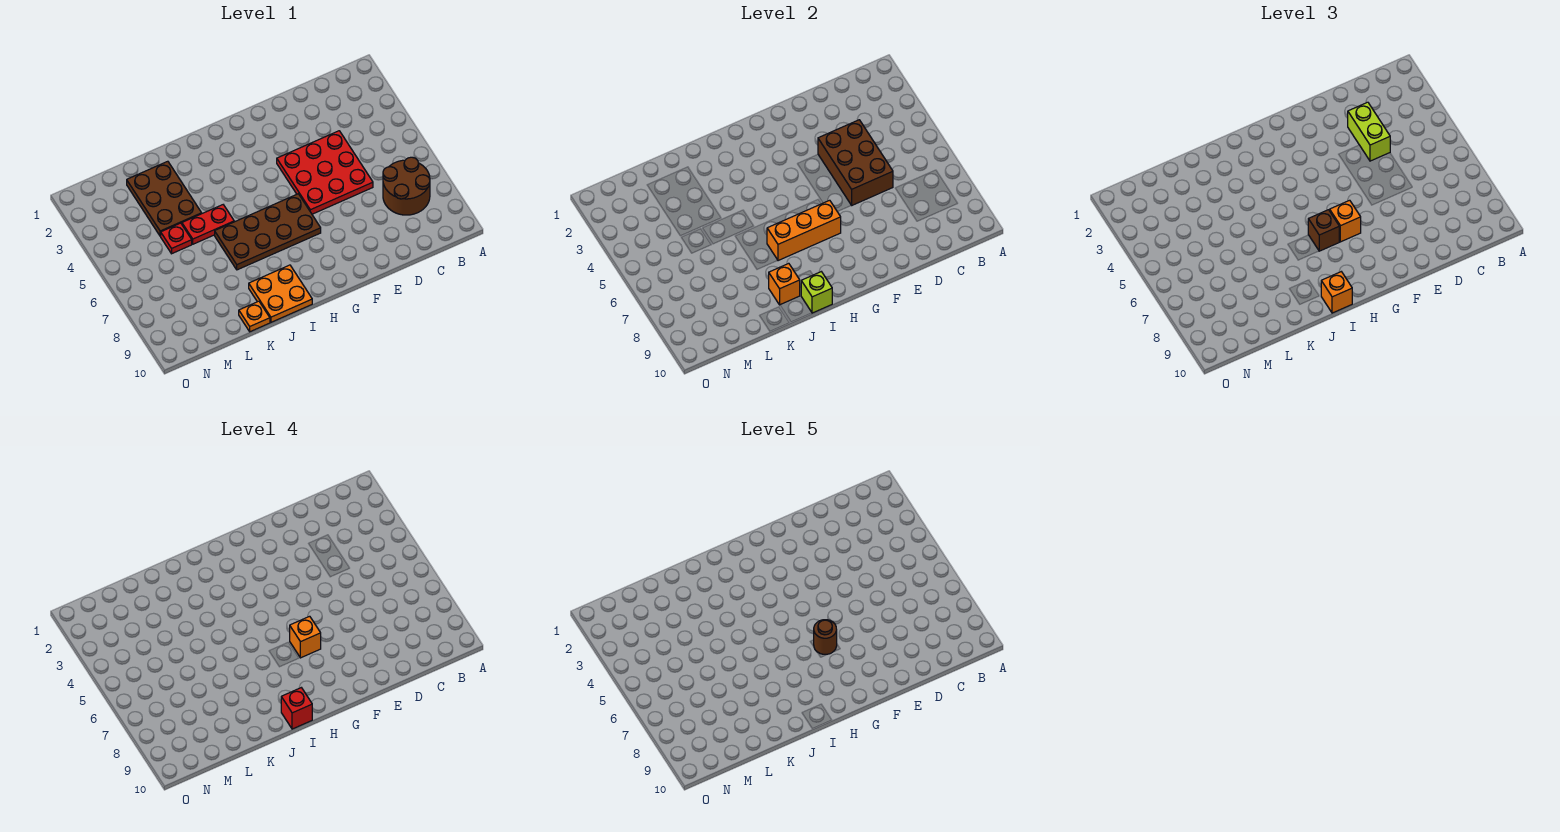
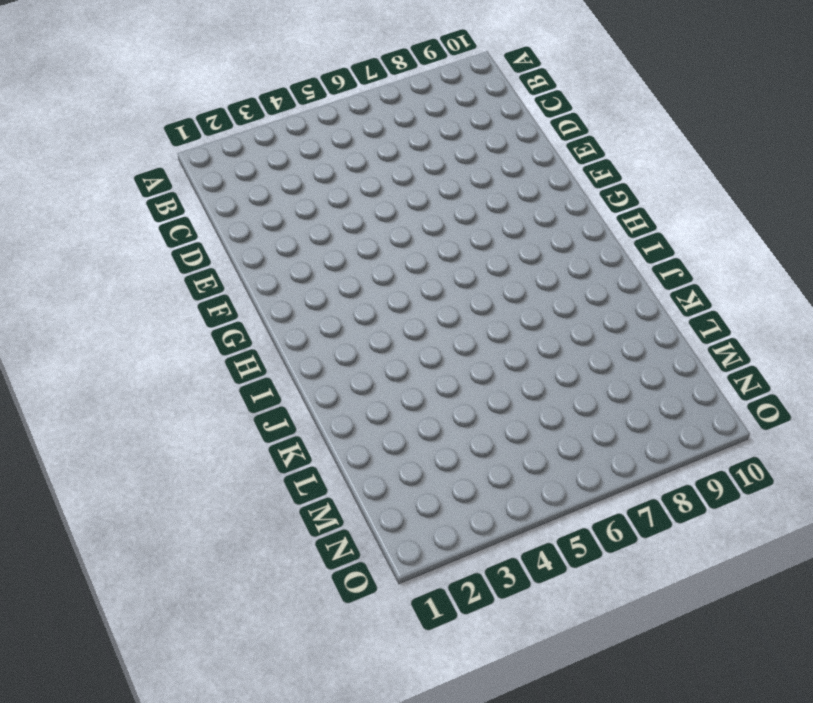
none -> brown round brick B7:C8 level 1
none -> red plate D4:F6 level 1
none -> brown plate G6:J7 level 1

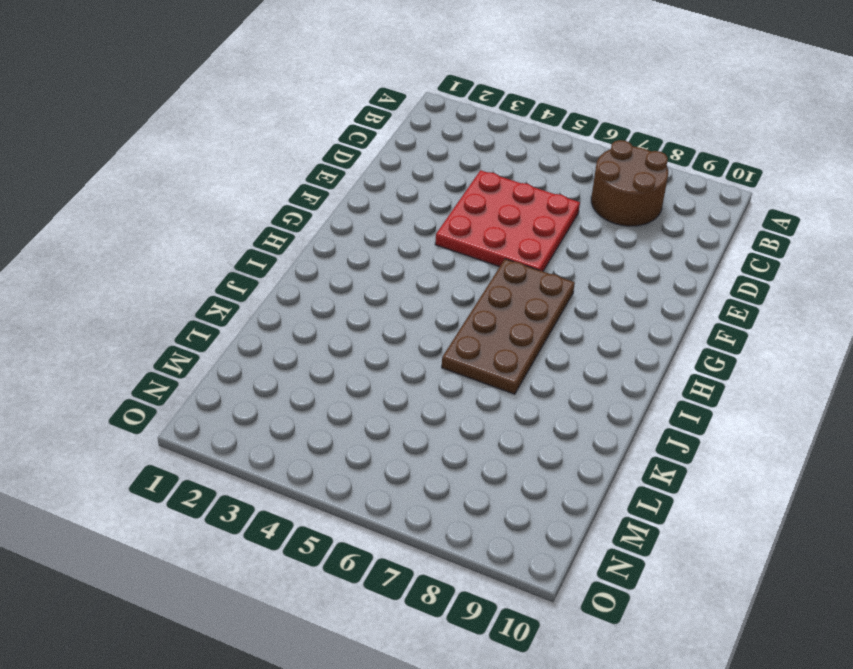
none -> orange plate I9:J10 level 1
none -> red plate J5:K5 level 1
none -> brown plate K2:L4 level 1

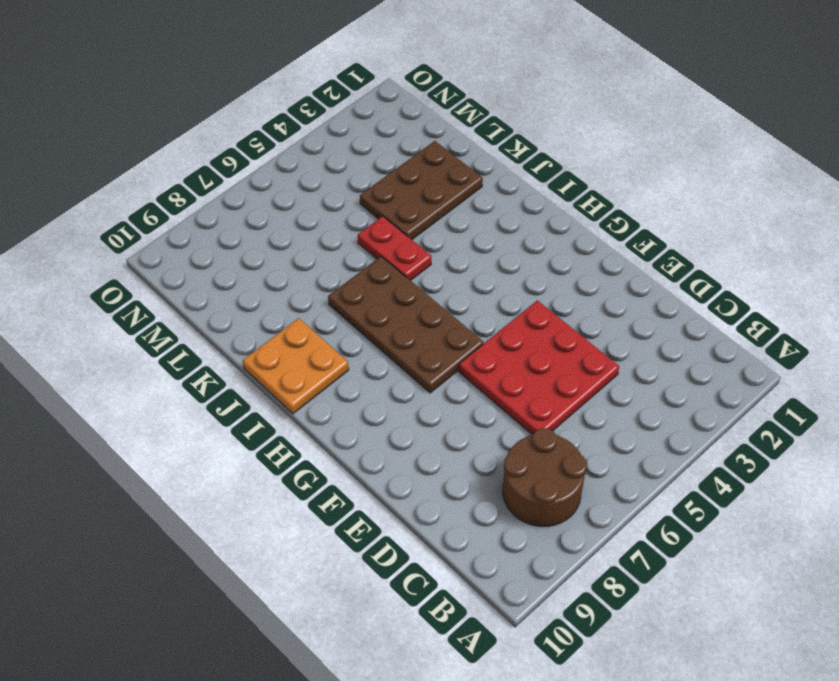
none -> orange plate K10 level 1
none -> red plate L5 level 1
none -> brown brick D4:E6 level 2

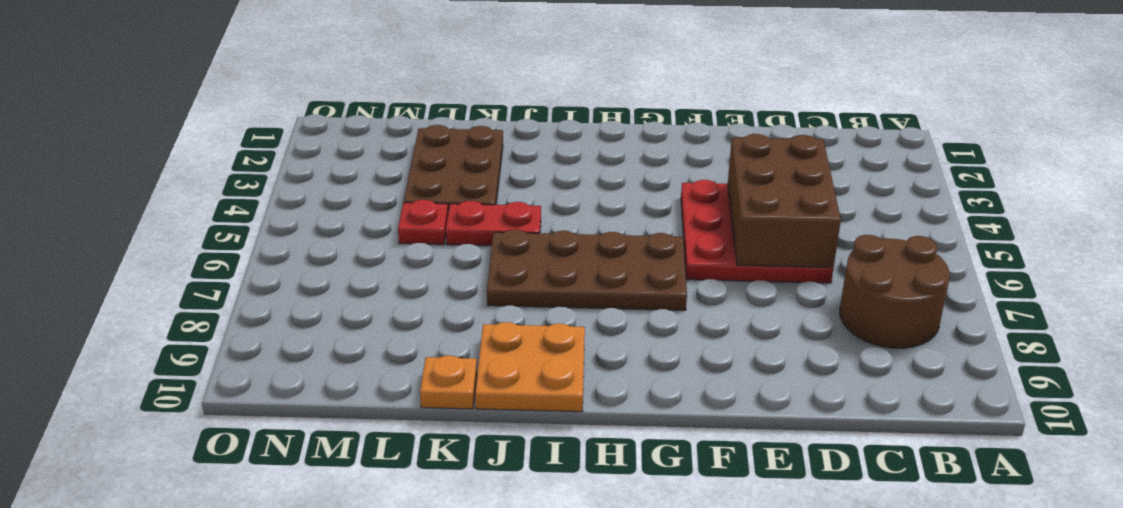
none -> orange brick G7:I7 level 2
none -> lime brick I10 level 2
none -> orange brick J9 level 2

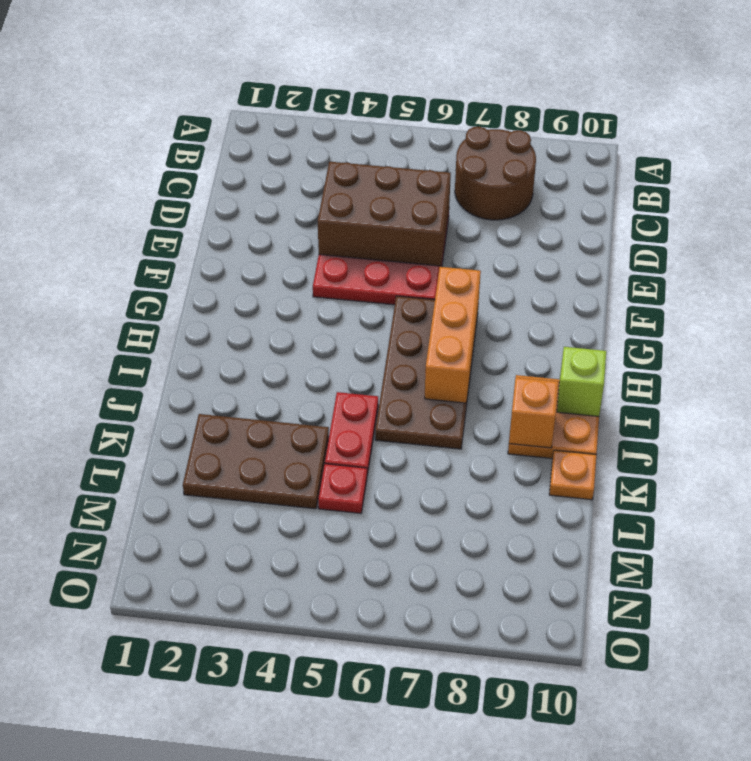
none -> lime brick D3:D4 level 3
none -> orange brick G7 level 3
none -> brown brick H7 level 3

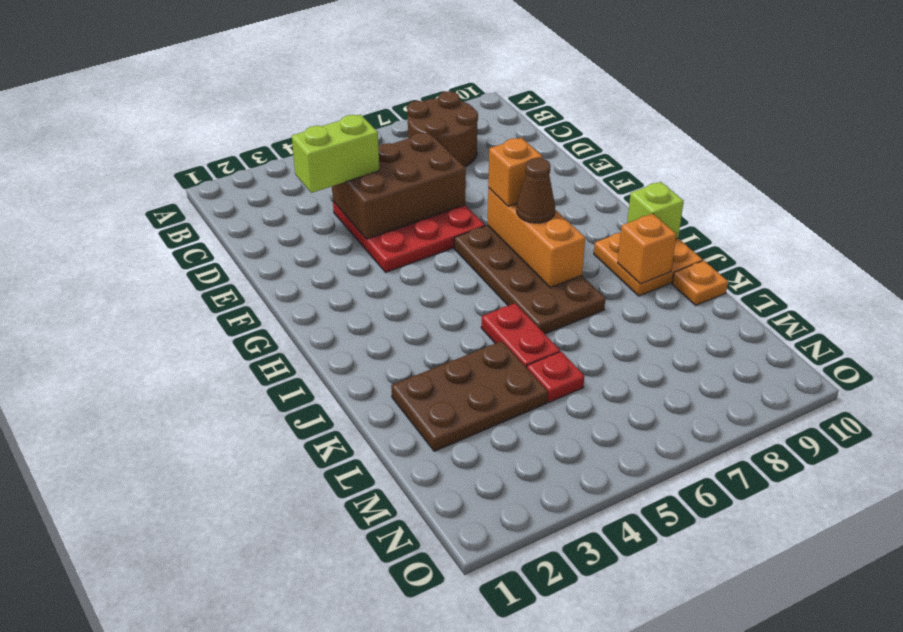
brown cone H7 level 3 -> brown brick H7 level 3
none -> orange brick I10 level 3
none -> orange brick G7 level 4
none -> red brick I10 level 4

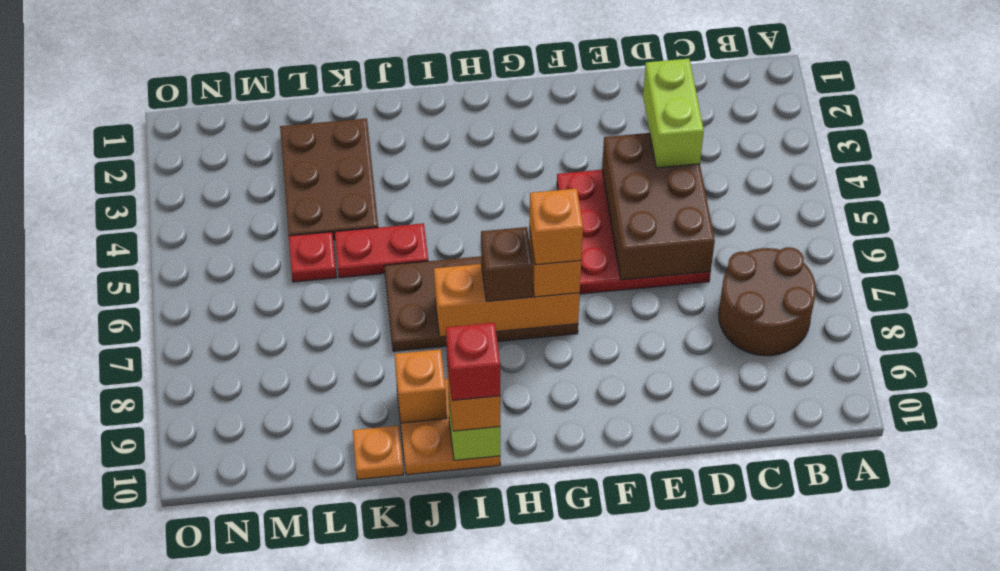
none -> brown round brick G7 level 5

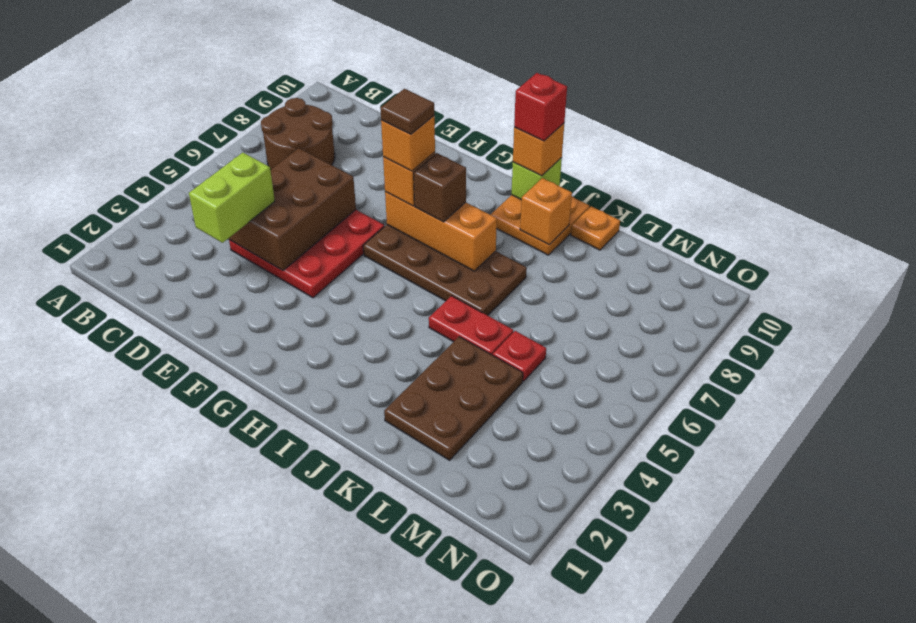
brown tile G7 level 5 -> brown round brick G7 level 5

